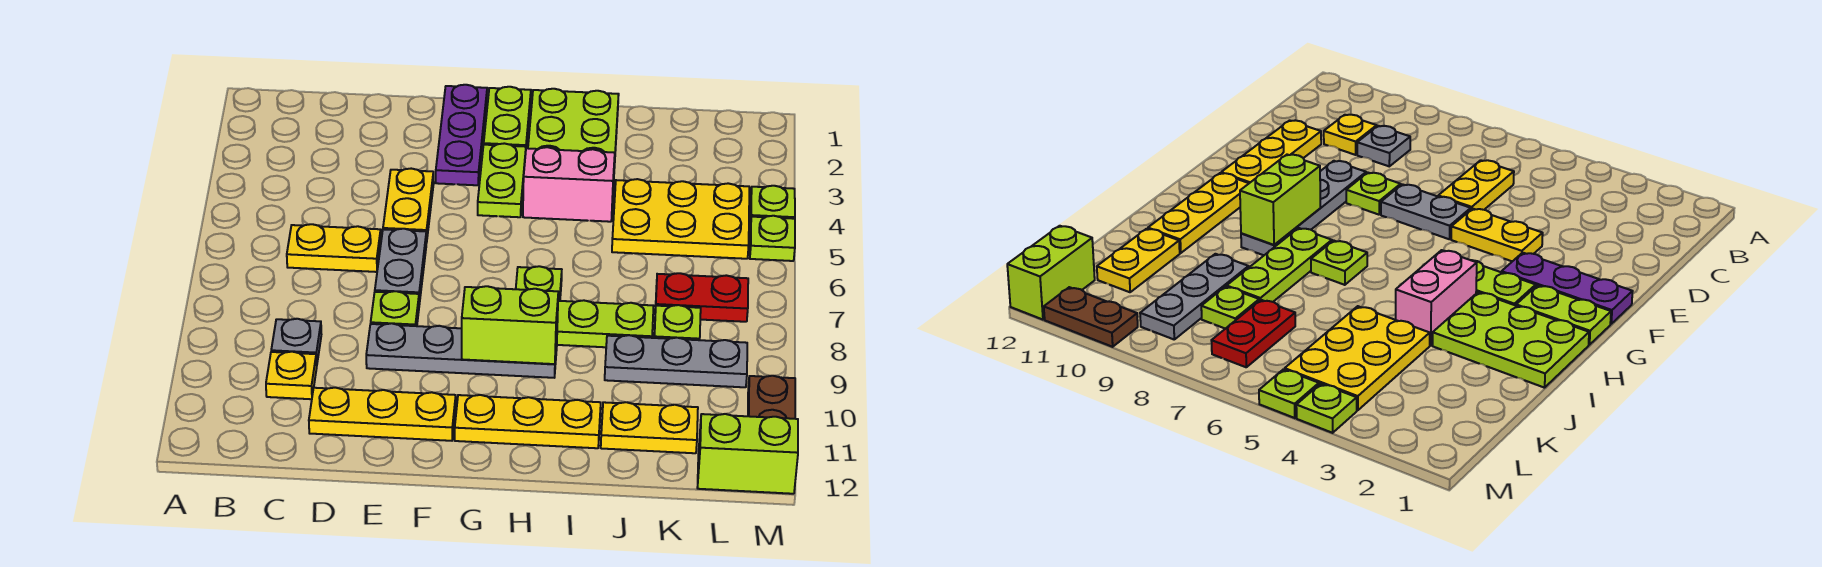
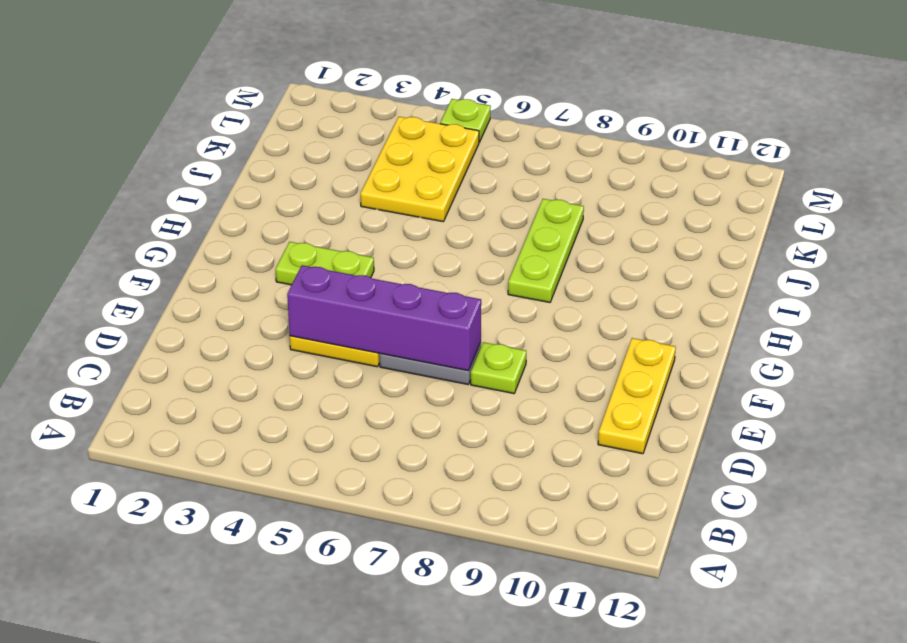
purple brick E4:E7 level 2 -> none
none -> yellow plate C6:D6 level 1
none -> grey plate C9 level 1
none -> yellow plate C10 level 1

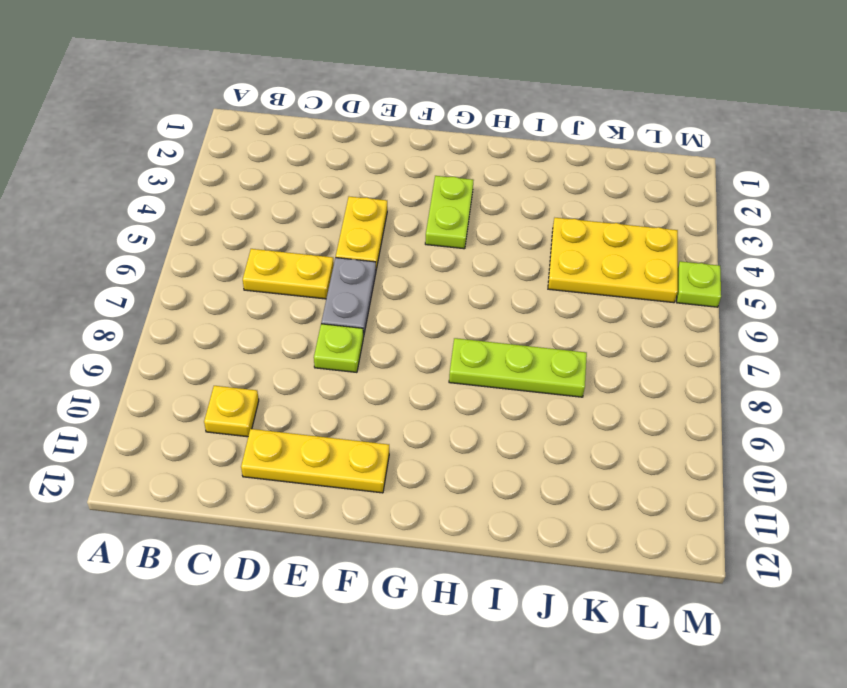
none -> grey plate C9 level 1
none -> grey plate E9:H9 level 1
none -> purple plate F1:F3 level 1

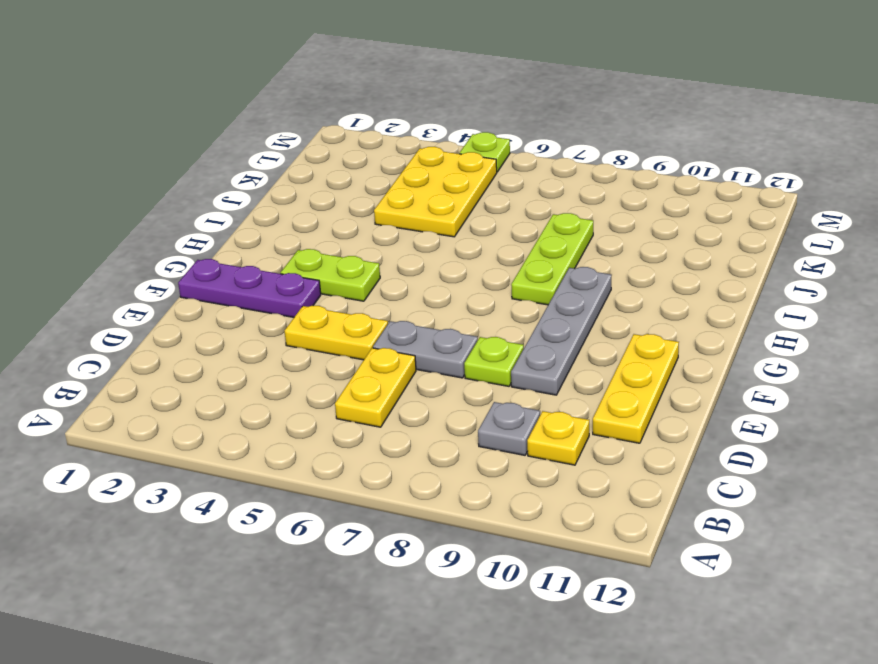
none -> lime plate G1:G2 level 1
none -> yellow plate G11:I11 level 1
none -> lime plate H1:I3 level 1

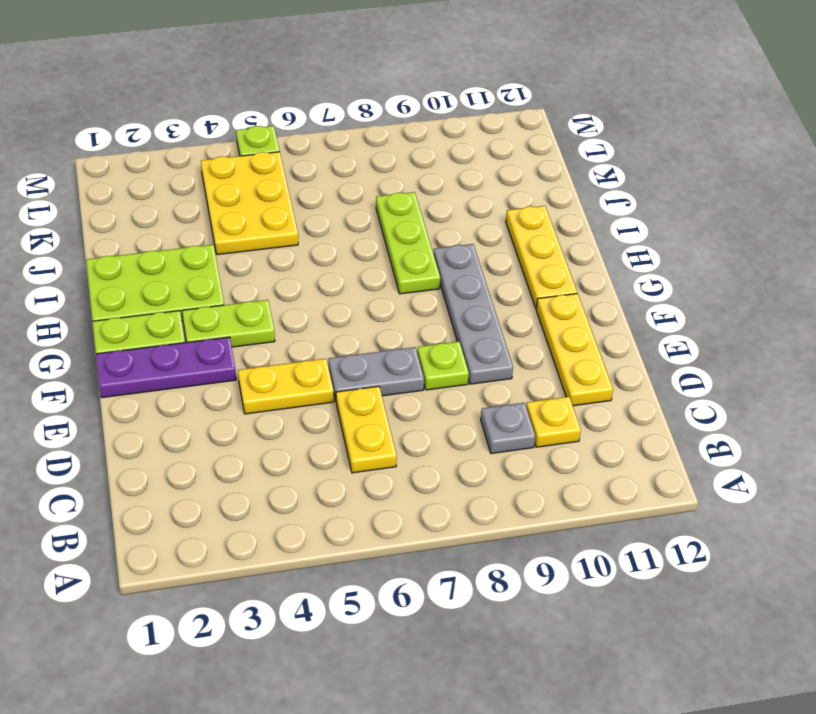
none -> pink brick H4:I4 level 1
none -> lime plate H7 level 1
none -> grey plate J9:L9 level 1

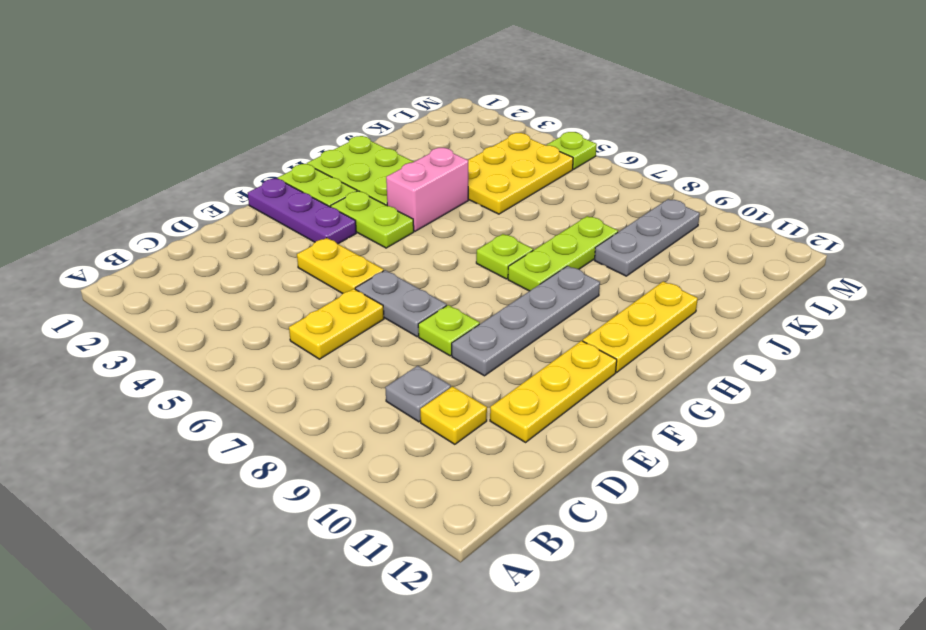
none -> yellow plate J11:K11 level 1
none -> red plate K7:L7 level 1
none -> lime plate K8 level 1

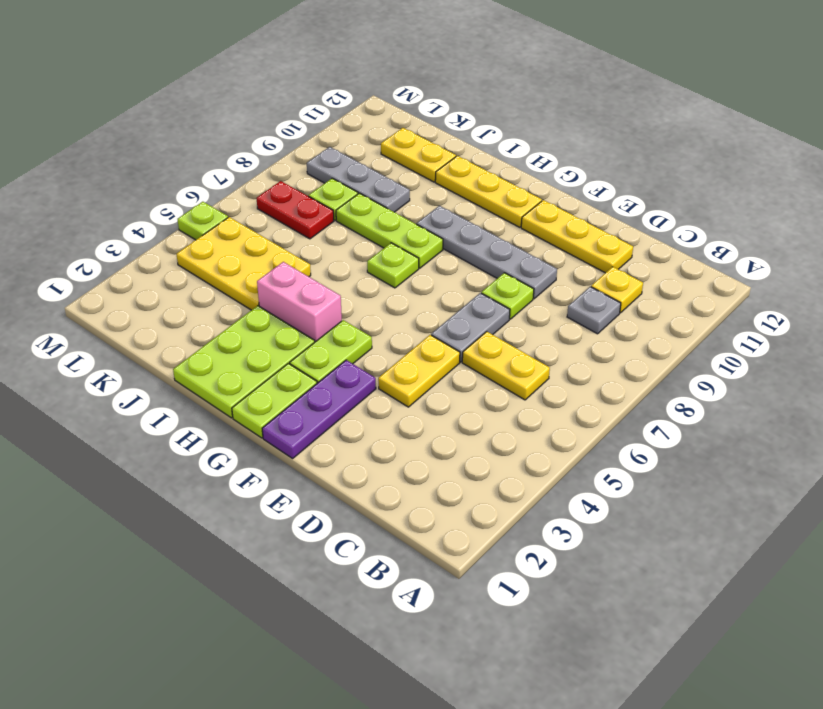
none -> lime brick L12:M12 level 1
none -> lime plate M4 level 1
none -> brown plate M10:M11 level 1

